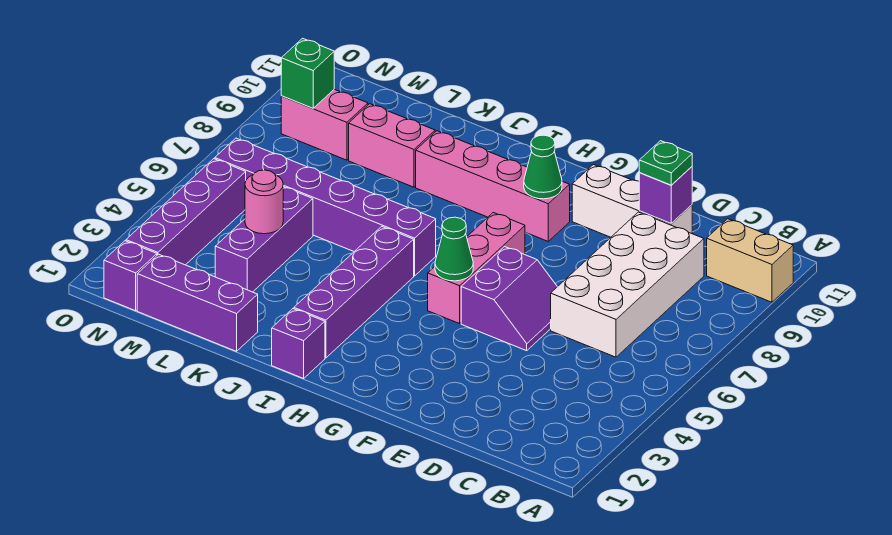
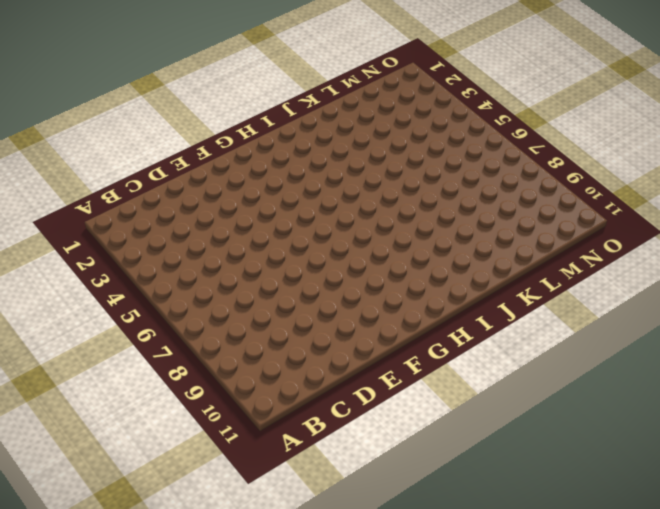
none -> tan brick A10:B10 level 1
none -> white brick C6:D9 level 1
none -> white brick D10:F10 level 1

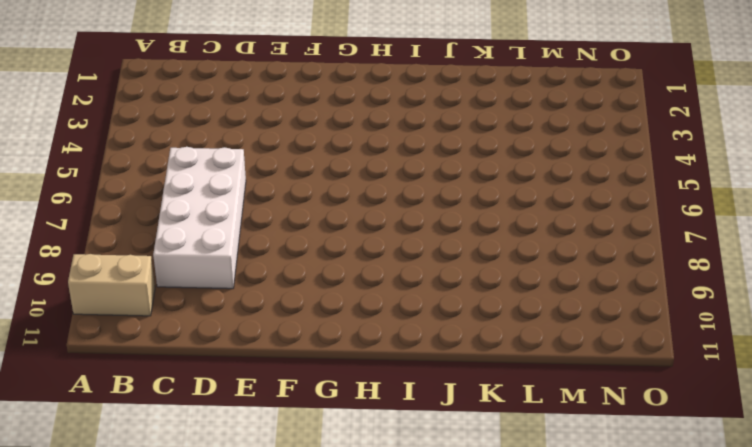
none -> white brick D10:F10 level 1
none -> purple slope E5:F6 level 1 top F
none -> pink brick G5:G7 level 1

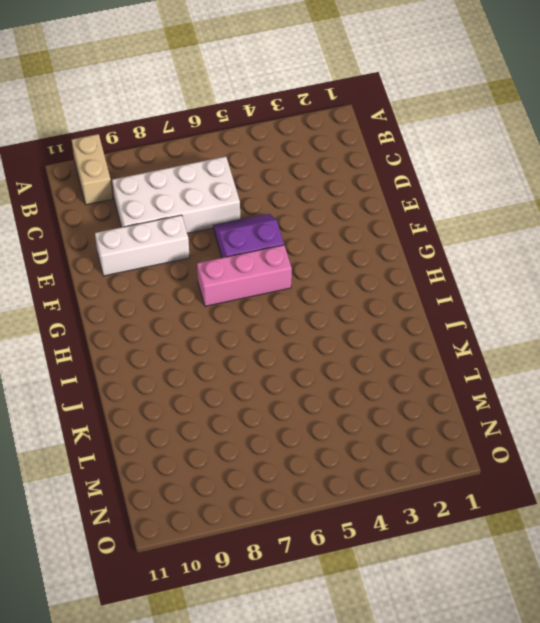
white brick E8:E10 level 1 -> white brick D10:F10 level 1
none -> pink brick G9:J9 level 1
none -> purple brick I1 level 1
none -> purple brick I2:I5 level 1

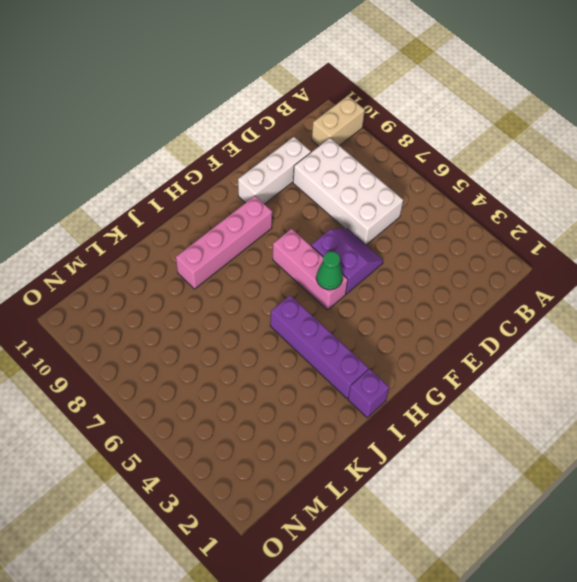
none -> purple brick I6:N6 level 1
none -> purple brick K1:M1 level 1
none -> pink brick K9:L9 level 1

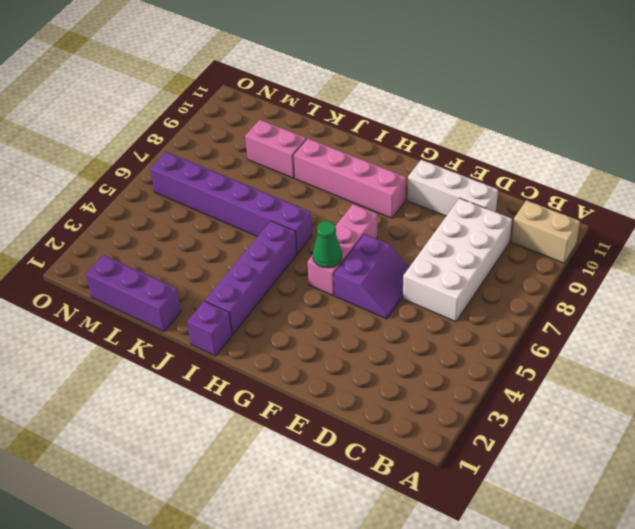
none -> purple brick L3:L5 level 1
none -> pink brick M9:N9 level 1
none -> purple brick N1 level 1

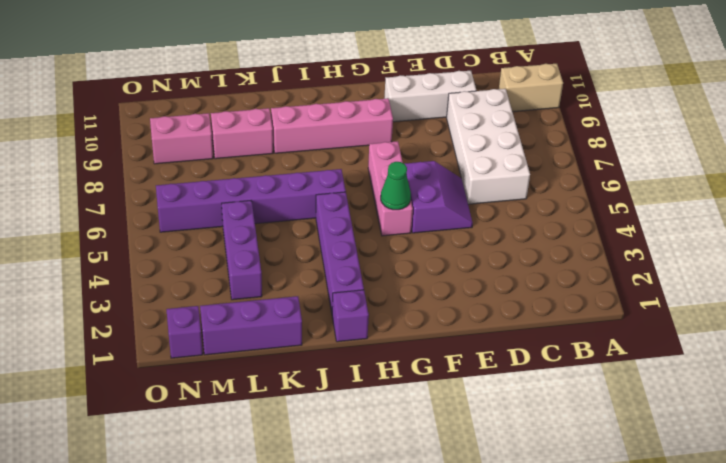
none -> purple brick N2:N5 level 1
none -> purple brick D10 level 2
none -> green cone G9 level 2

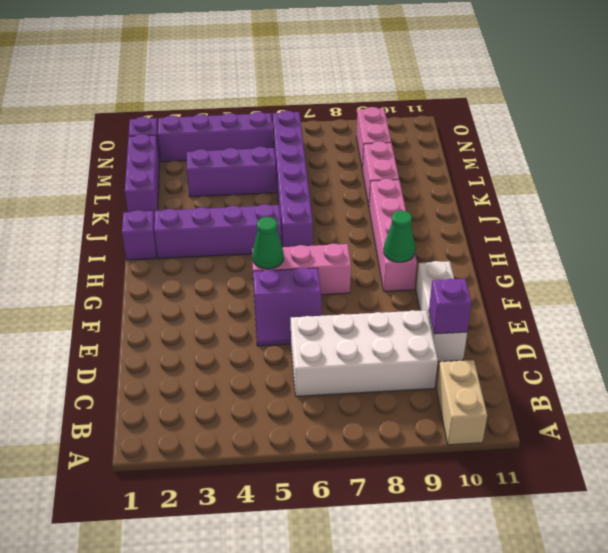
none -> pink round brick L4 level 2
none -> green brick N9 level 2
none -> green plate D10 level 3

